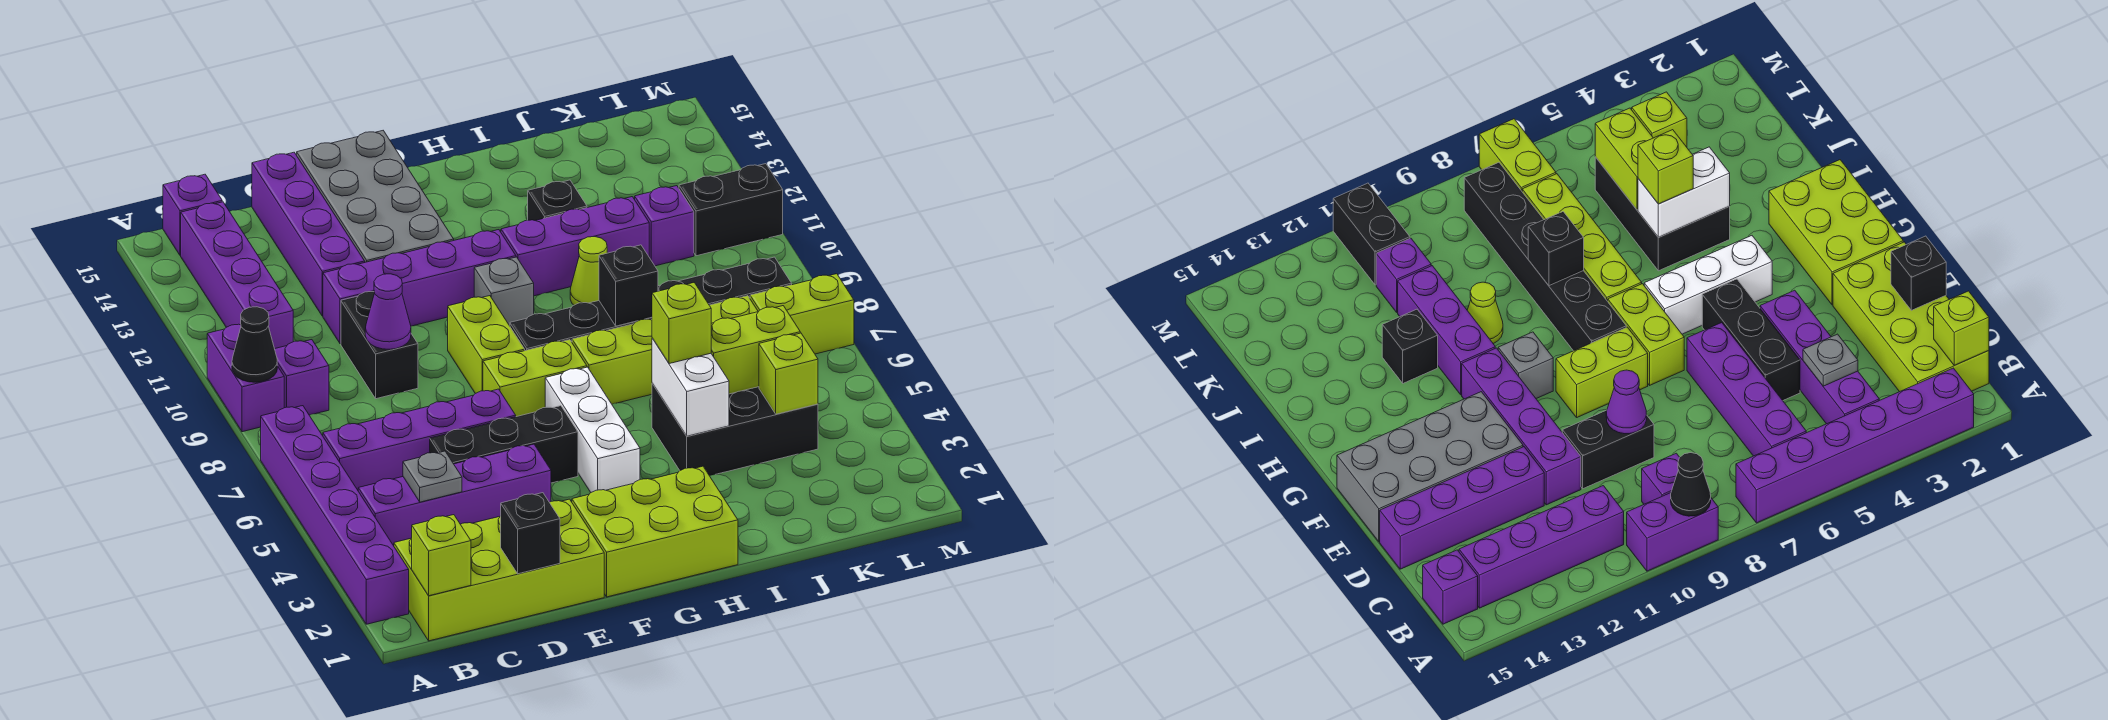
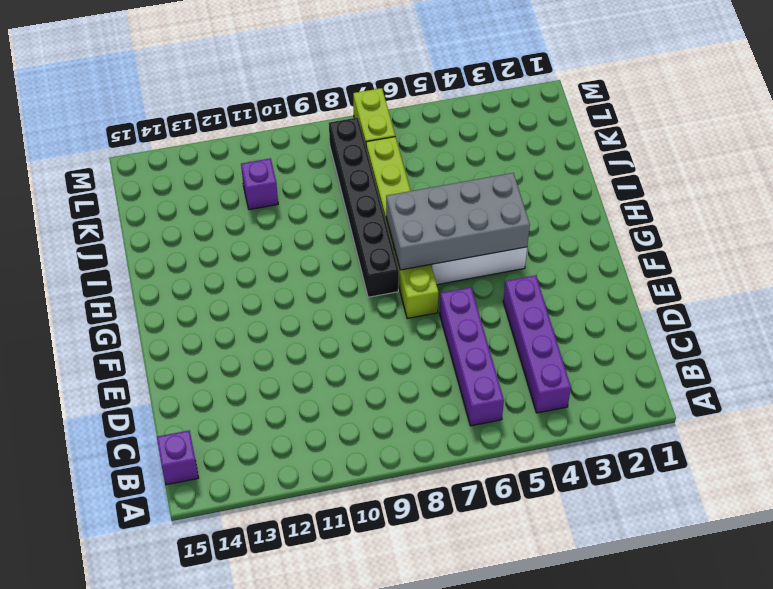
grey brick G4:H7 level 2 -> grey brick E12:F15 level 1
none -> purple brick A2:A7 level 1
none -> purple brick A9:A10 level 1
none -> lime brick B1:E2 level 1
none -> purple brick B9 level 1

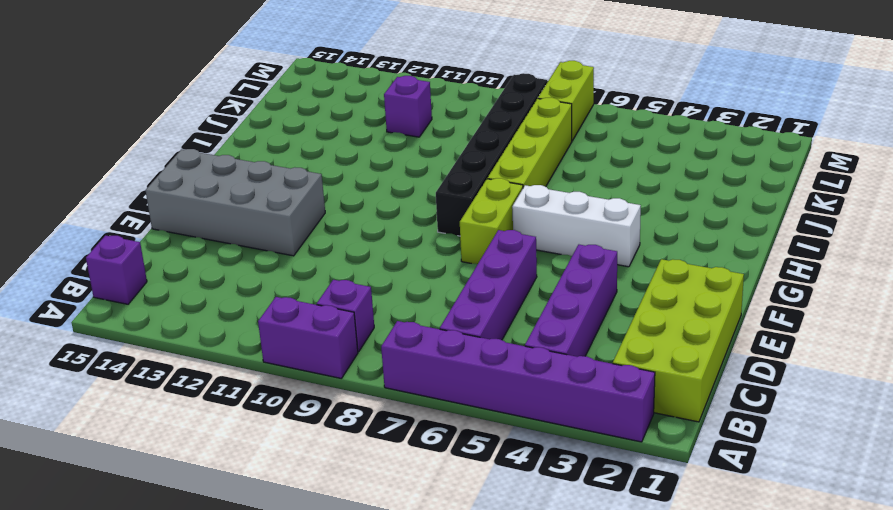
none -> purple brick B11:B14 level 1
none -> black brick D5:F5 level 1
none -> black brick D9:D10 level 1
none -> purple brick D11:G11 level 1

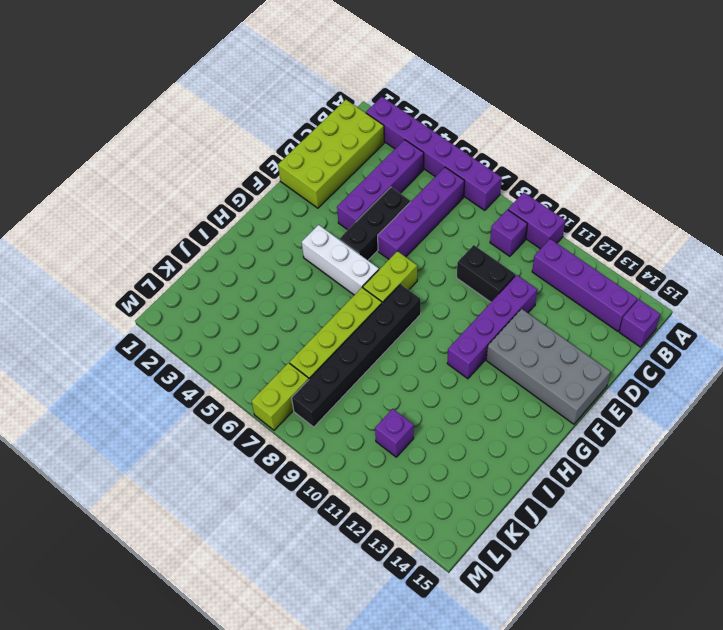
none -> purple brick D12:D15 level 1
none -> lime brick F1:H2 level 1
none -> lime brick F8:F9 level 1
none -> grey brick G10 level 1

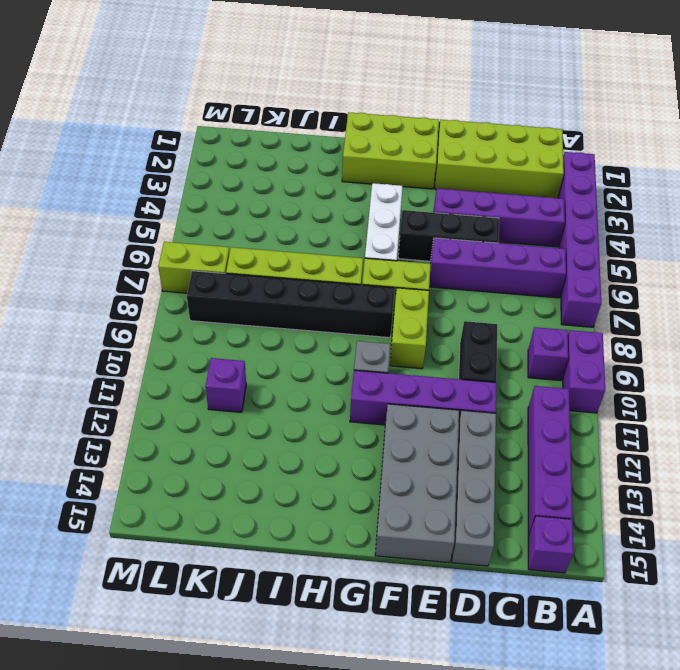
grey brick D12:D15 level 1 -> purple brick D12:D15 level 1
none -> purple brick H11:J11 level 1
none -> black brick I4:K5 level 1
none -> lime cone I10 level 1
none -> black brick I12 level 1

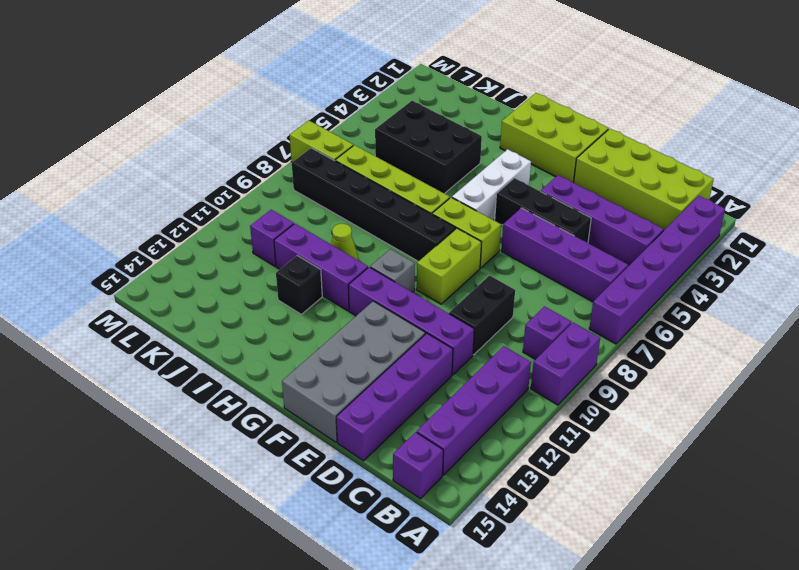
none -> black brick L11:M11 level 1
none -> black cone A9 level 2
none -> lime brick B1 level 2
none -> grey plate C4 level 2

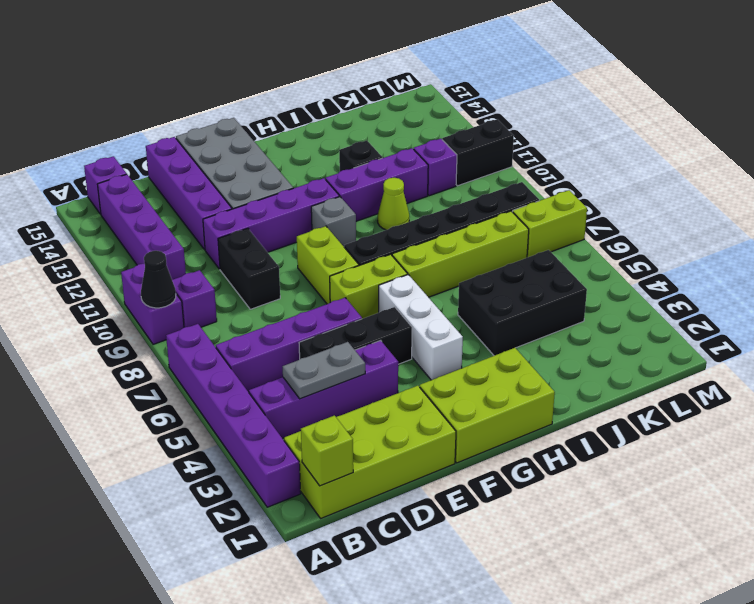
grey plate C4:D4 level 2 -> grey plate C4 level 2
none -> black brick D1 level 2
none -> purple cone D9 level 2
none -> white brick I4:I5 level 2
none -> black brick I8 level 2

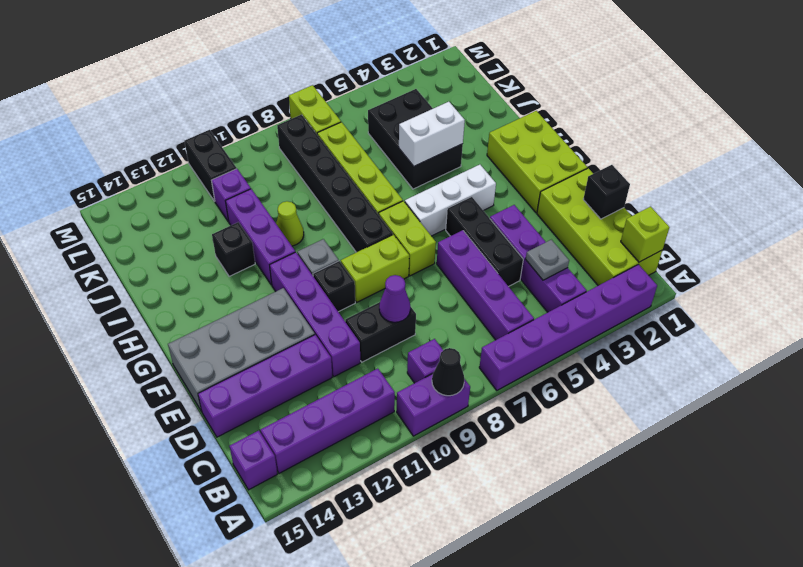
black brick F10 level 1 -> black brick I8 level 2
none -> lime brick J5:K5 level 2
none -> lime brick K4 level 2
none -> lime brick I5 level 3

